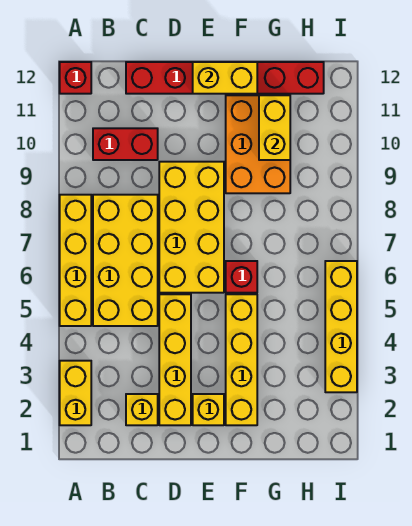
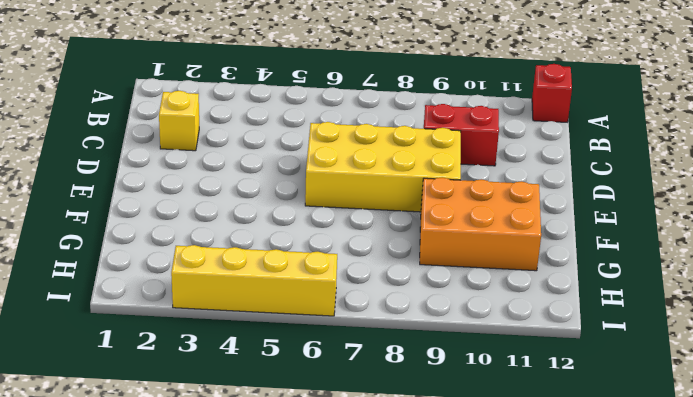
red brick C9:C10 level 1 -> red brick B10:C10 level 1
none -> yellow brick A2:A3 level 1
none -> yellow brick A5:A8 level 1
none -> yellow brick B5:C8 level 1

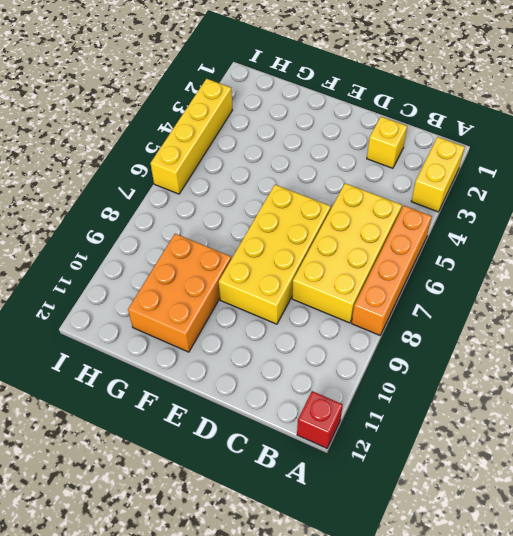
orange brick A5:A8 level 1 -> yellow brick A5:A8 level 1
none -> red brick B10:C10 level 1
none -> red brick C12:H12 level 1
none -> yellow brick D2:D5 level 1

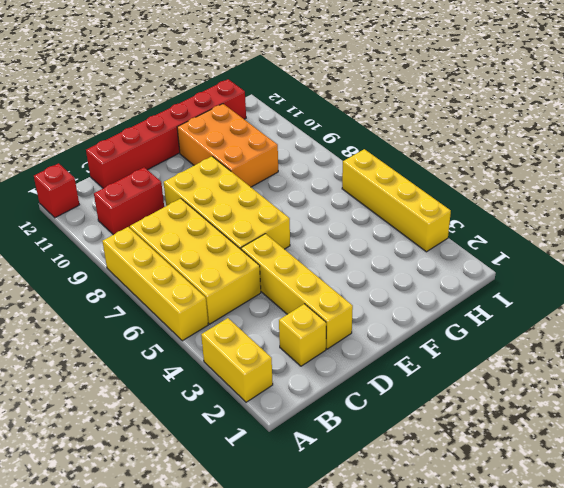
none -> yellow brick E2 level 1
none -> yellow brick F2:F5 level 1
none -> red brick F6 level 1

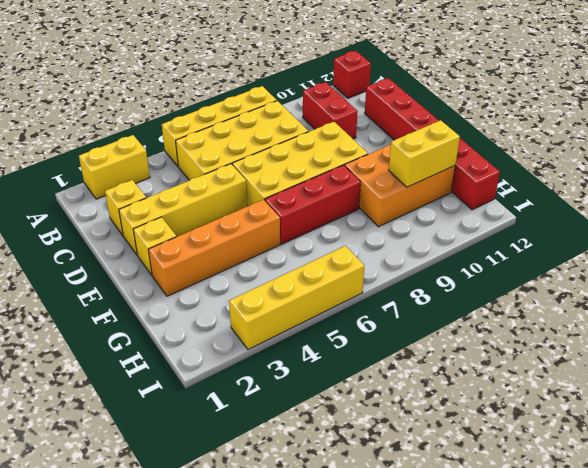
orange brick F2:F5 level 1 -> yellow brick F2:F5 level 1
red brick F6:F8 level 1 -> red brick F6 level 1
none -> yellow brick E12:F12 level 2

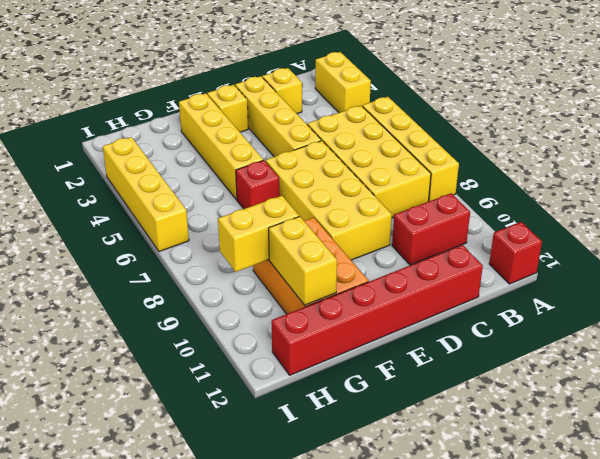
yellow brick G9:H9 level 2 -> yellow brick E12:F12 level 2

